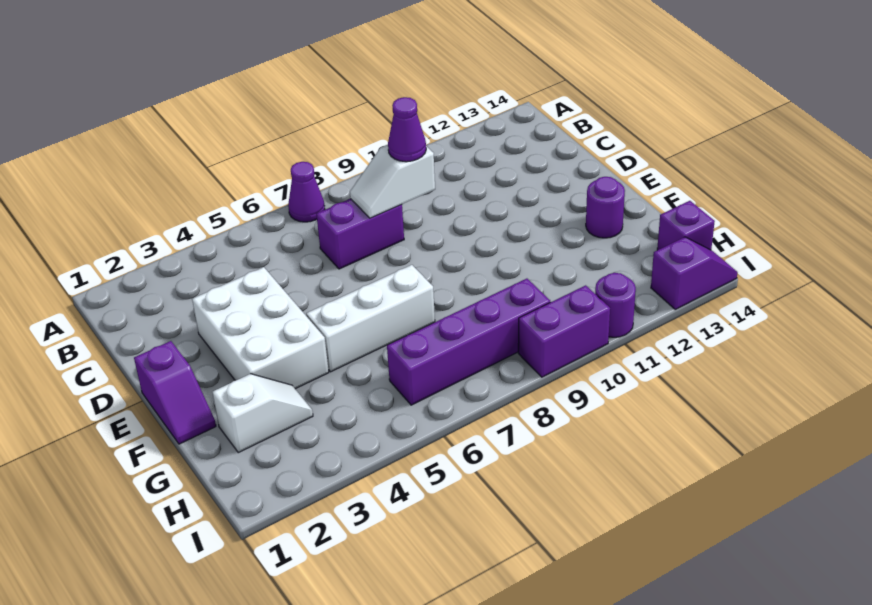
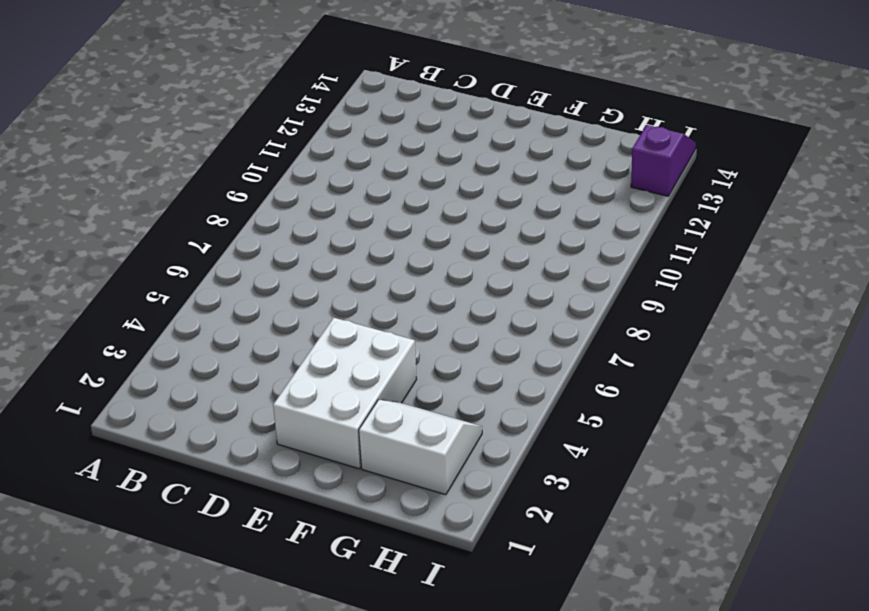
white brick E2:F4 level 1 -> white brick D3:F4 level 1
white slope G2:H3 level 1 top 2 -> white slope G2:G3 level 1 top 2
none -> purple cone A7 level 1
none -> purple brick C7:C8 level 1
none -> purple slope E1:F1 level 1 top E

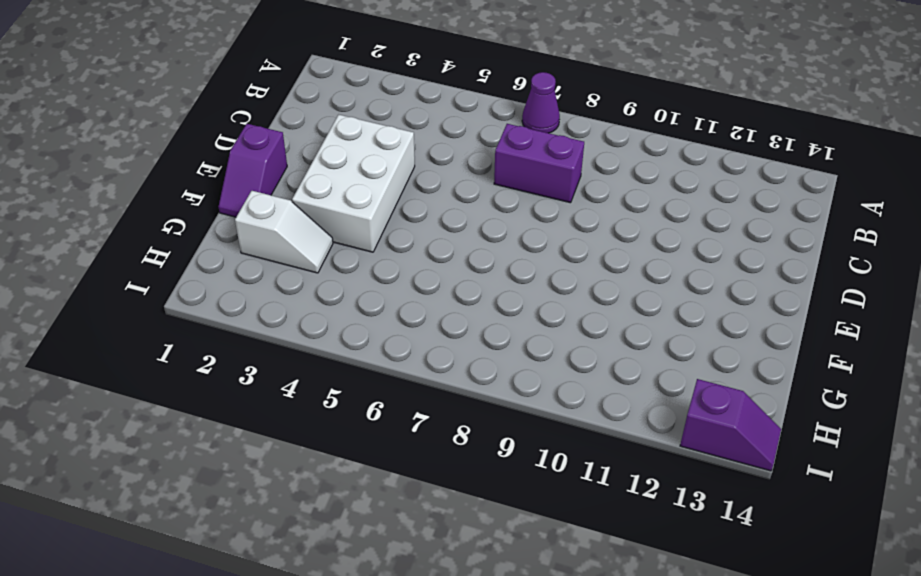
none -> white brick F5:F7 level 1
none -> purple round brick F13 level 1
none -> purple brick H6:H9 level 1

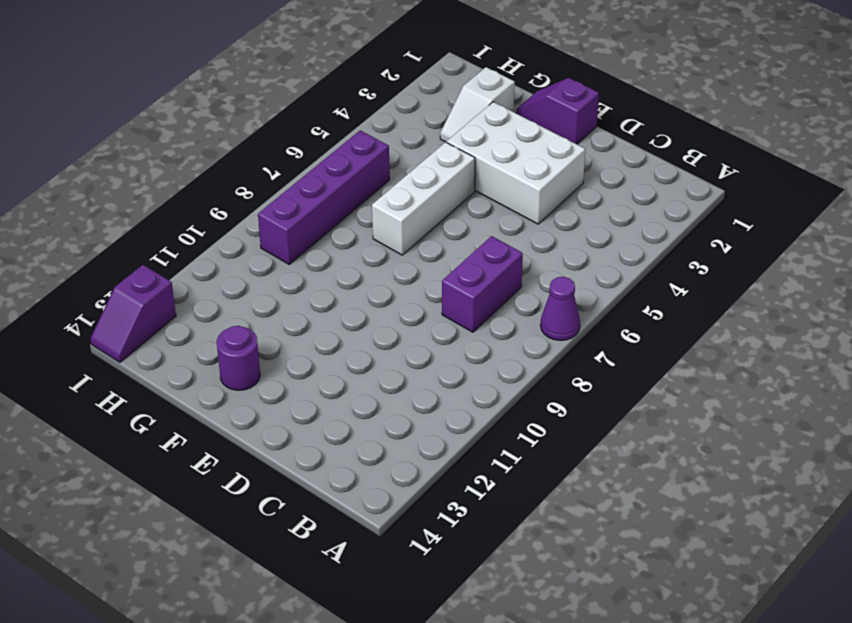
none -> purple brick H14 level 1
none -> purple brick I9:I10 level 1
none -> purple round brick I11 level 1

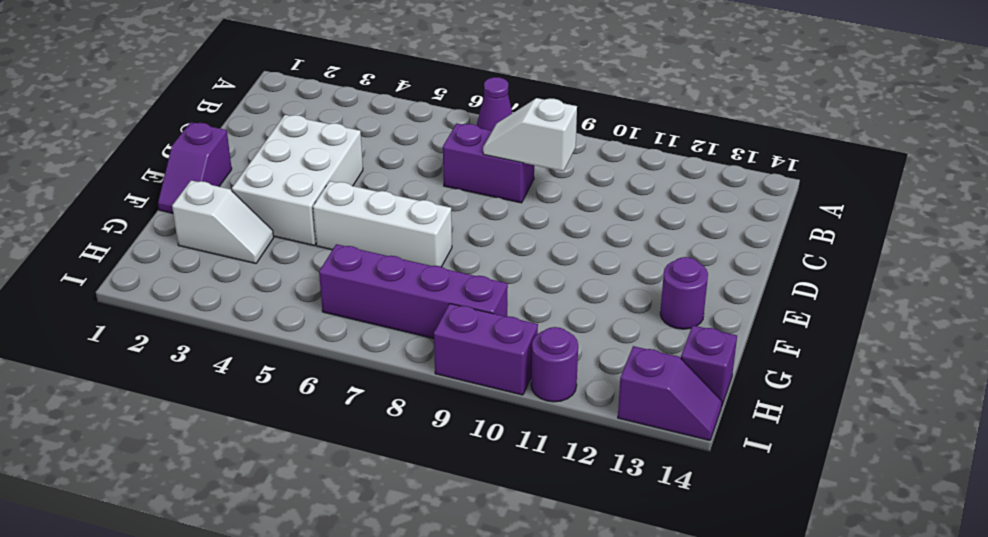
none -> purple cone C9 level 3

